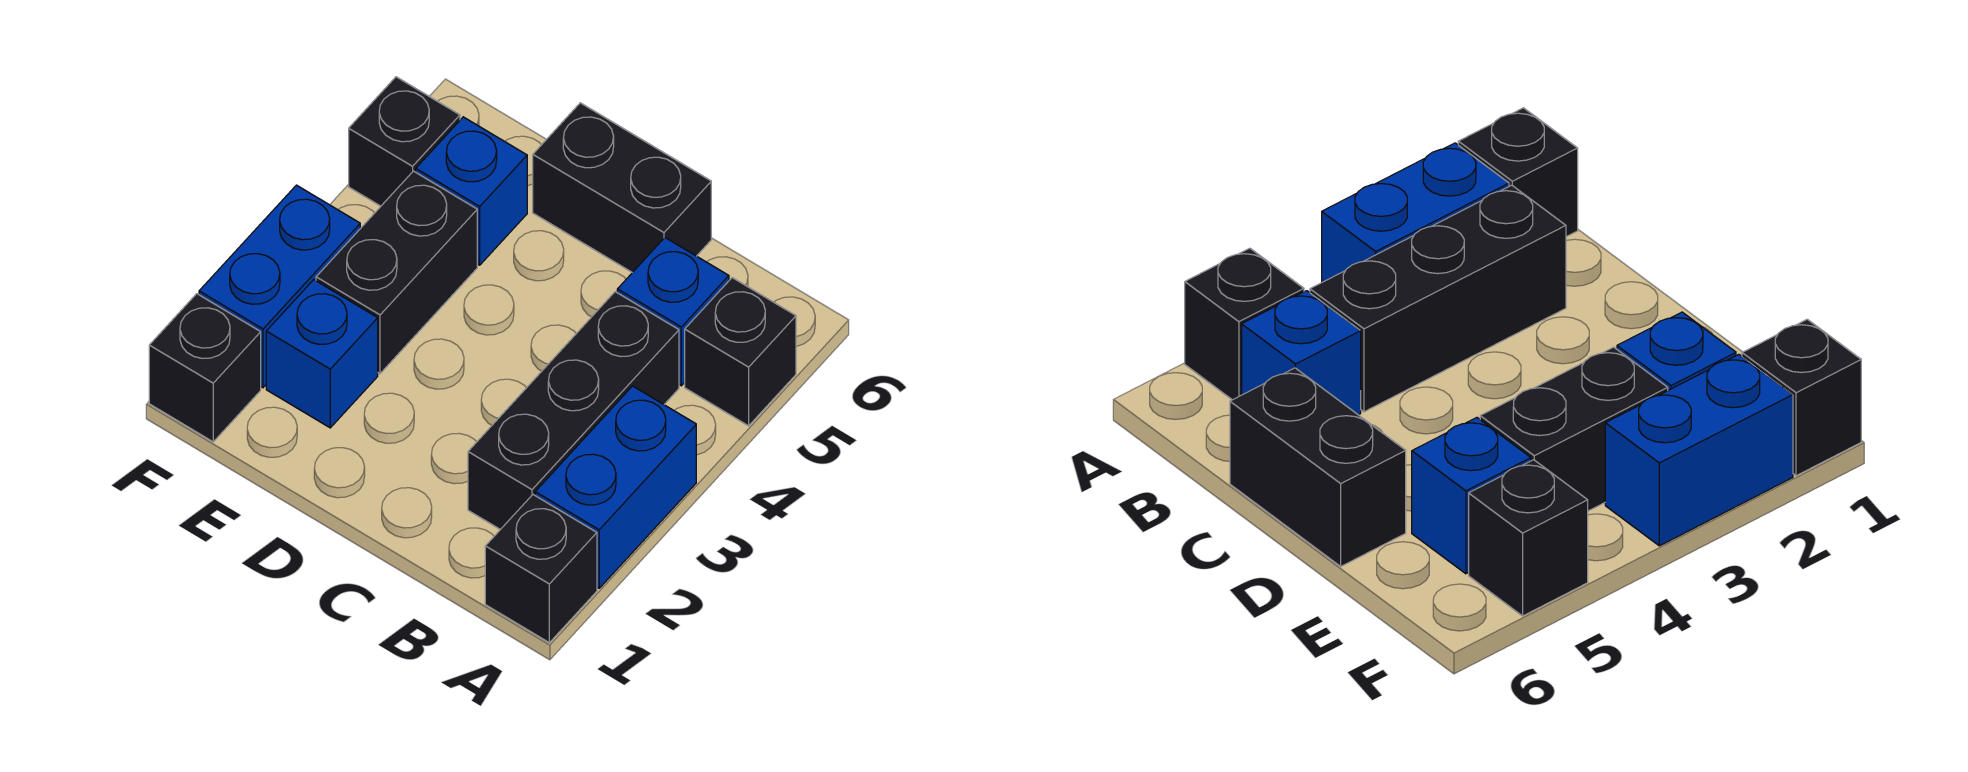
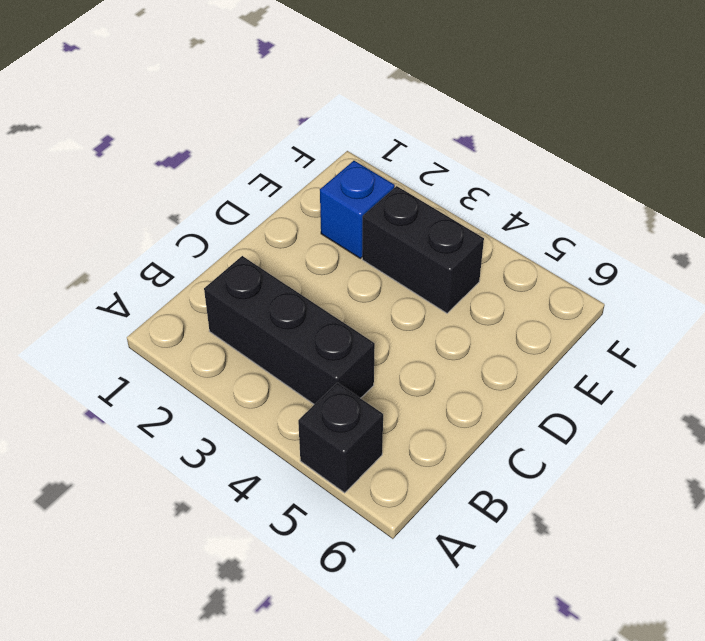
none -> black brick A1 level 1
none -> blue brick A2:A3 level 1
none -> blue brick B5 level 1

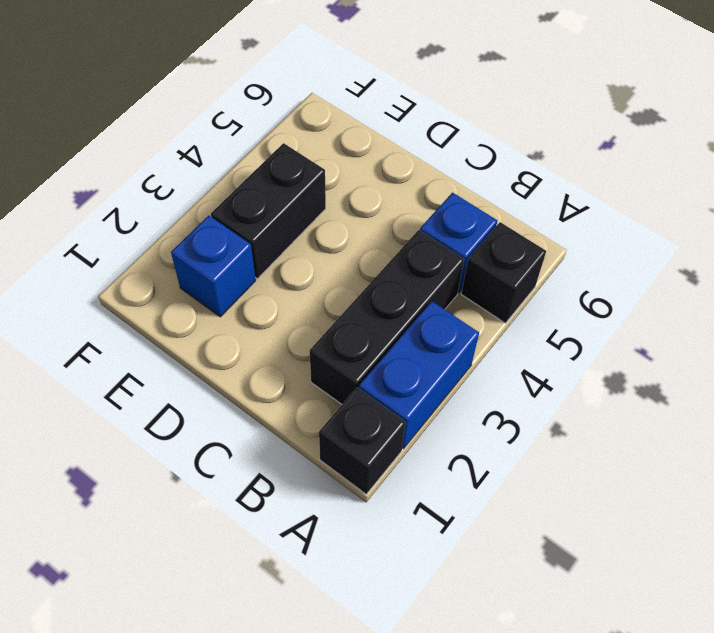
none -> black brick C6:D6 level 1
none -> blue brick E5 level 1
none -> black brick F1 level 1

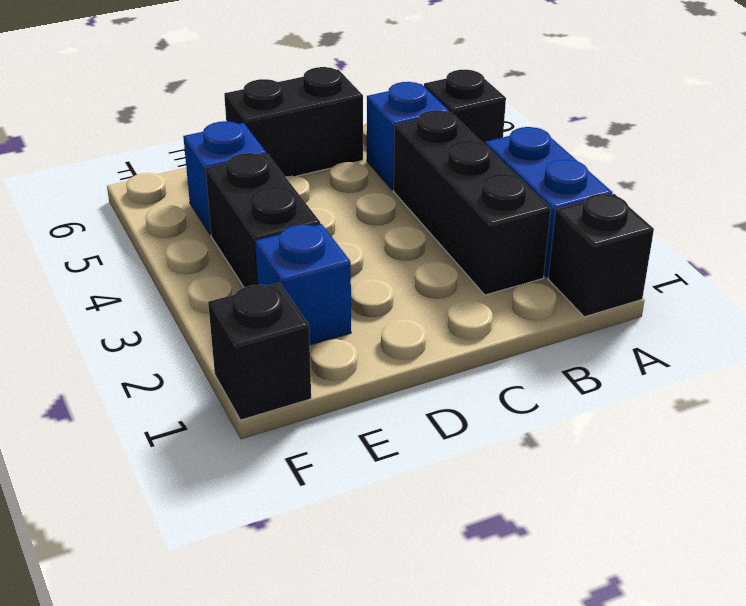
none -> blue brick F2:F3 level 1
none -> black brick F5 level 1

